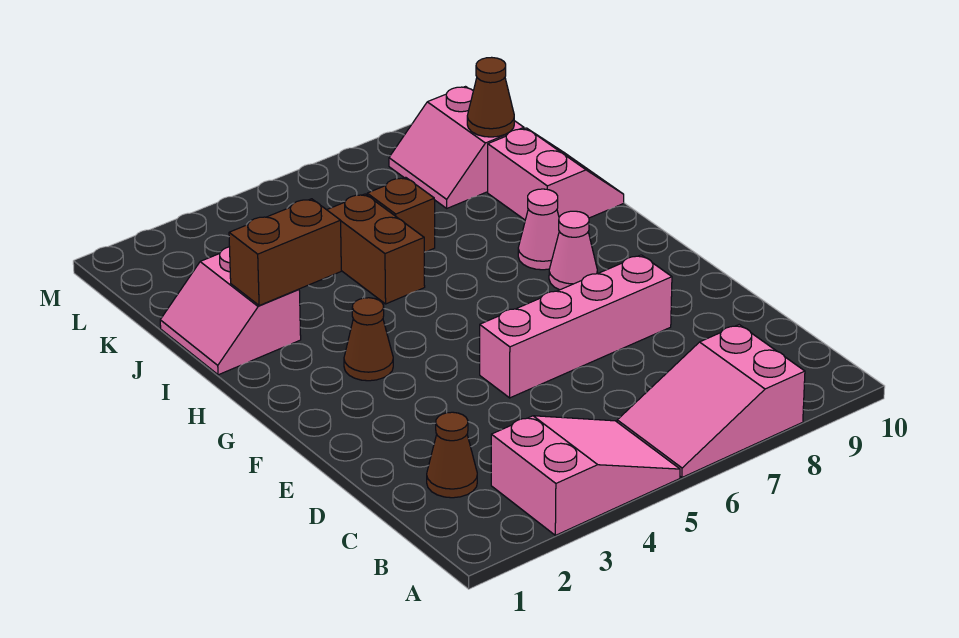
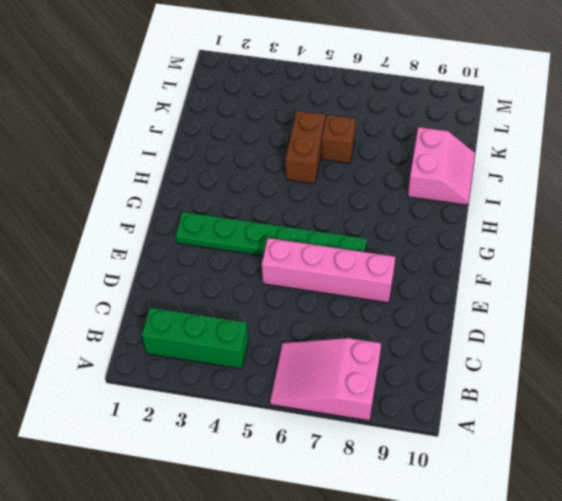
green brick B2:B4 level 1 -> pink slope A3:B5 level 1 top 3
green plate F2:F7 level 1 -> none
none -> brown cone C2 level 1
none -> brown cone G3 level 1
none -> pink cone G8 level 1

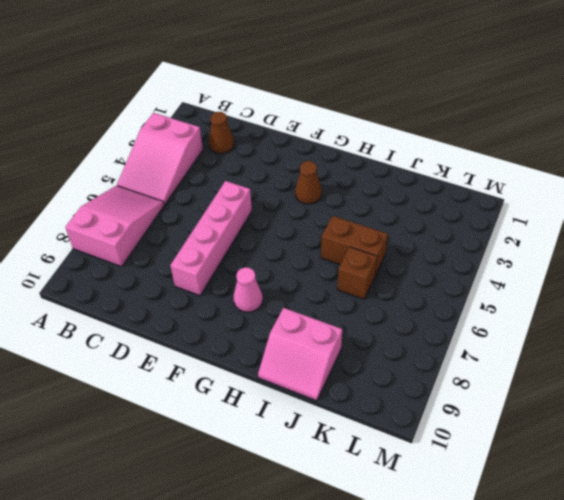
none -> pink cone H8 level 1
none -> pink slope I1:J2 level 1 top 2
none -> pink slope K8:L9 level 1 top 9

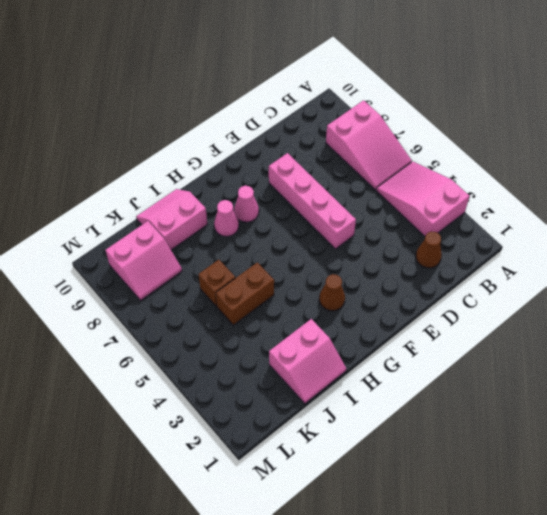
none -> brown brick I2:I3 level 2
none -> brown cone K9 level 2

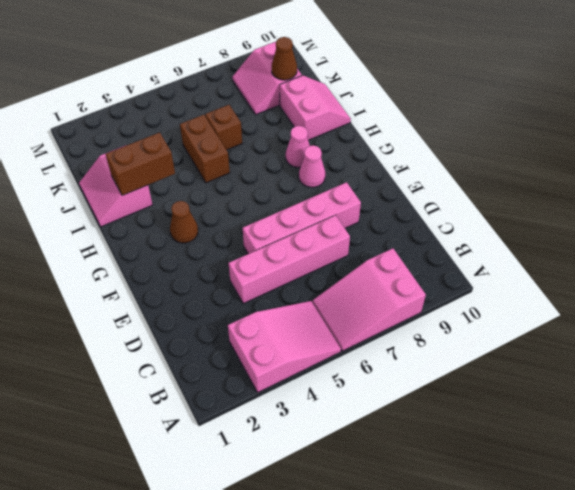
pink brick D4:D7 level 1 -> none
none -> brown cone C2 level 1

